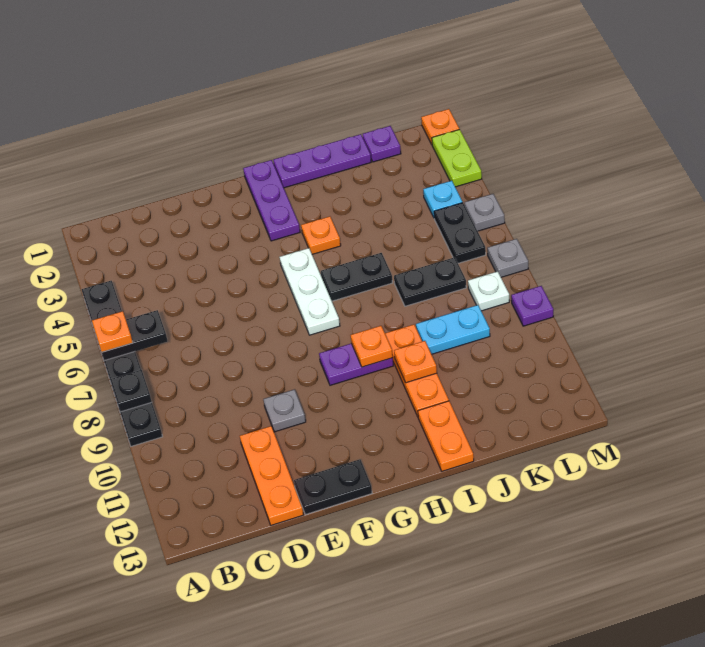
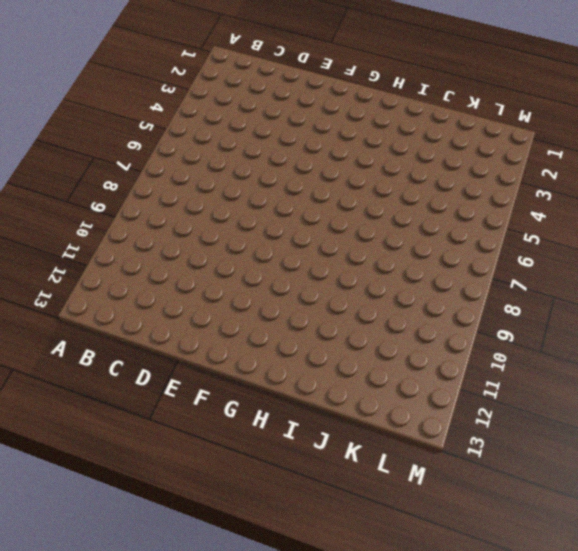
none -> black plate A4:A9 level 1
none -> orange plate D11:D13 level 1
none -> grey plate E10 level 1

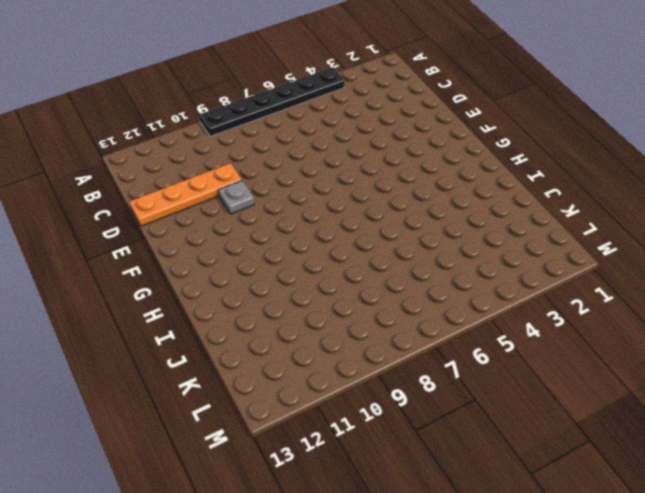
orange plate D10:D13 level 1 -> orange plate D11:D13 level 1
none -> black plate E13:F13 level 1
none -> purple plate G1:G3 level 1
none -> white plate G5:G7 level 1

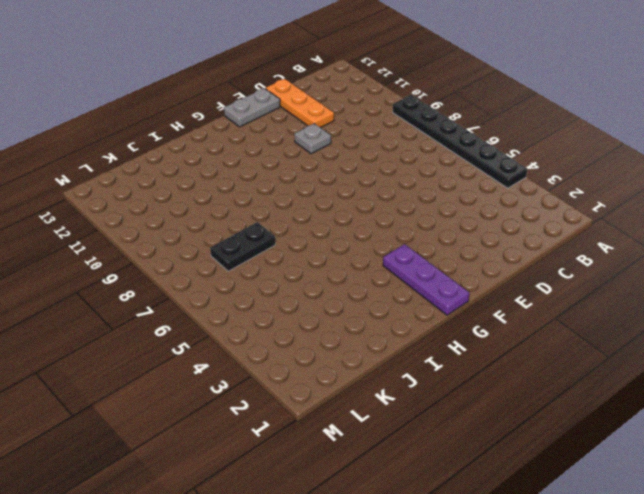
grey plate E13:F13 level 1 -> black plate E13:F13 level 1
none -> white plate G5:G7 level 1
none -> purple plate G9:H9 level 1
none -> purple plate H1:J1 level 1

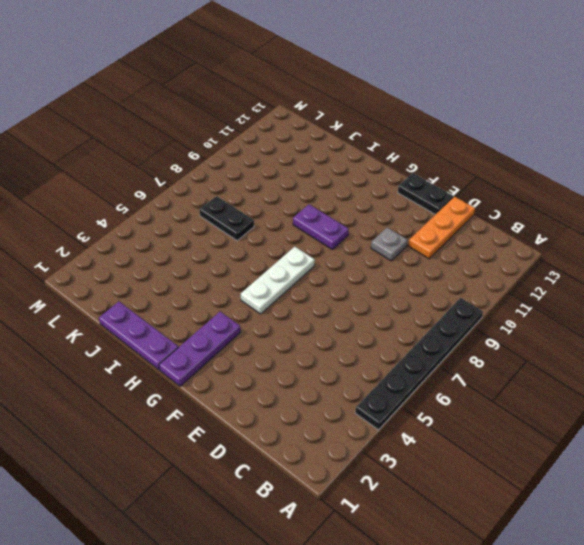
none -> orange plate H4 level 1
none -> black plate H6:I6 level 1
none -> orange plate I9:I11 level 1

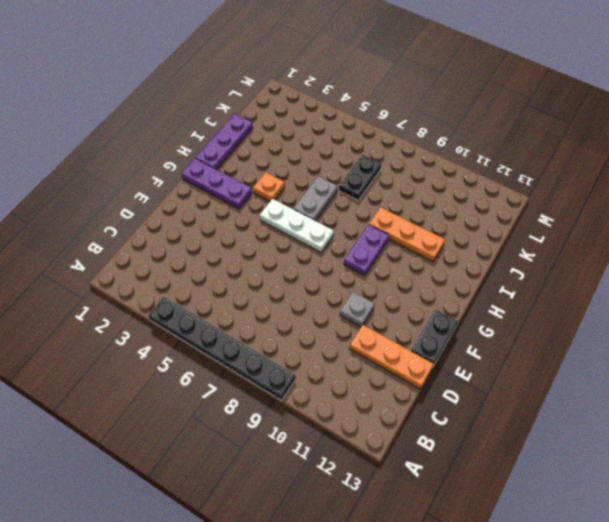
grey plate H6:I6 level 1 -> black plate H6:I6 level 1
none -> orange plate I12:I13 level 1
none -> cyan plate J9:K9 level 1
none -> purple plate K1 level 1

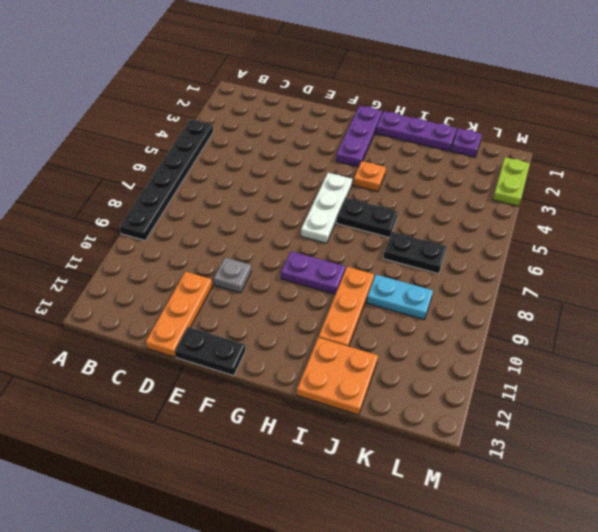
orange plate I12:J13 level 1 -> orange plate I12:I13 level 1
none -> cyan plate L4 level 1
none -> black plate L5:L6 level 1
none -> white plate L8 level 1

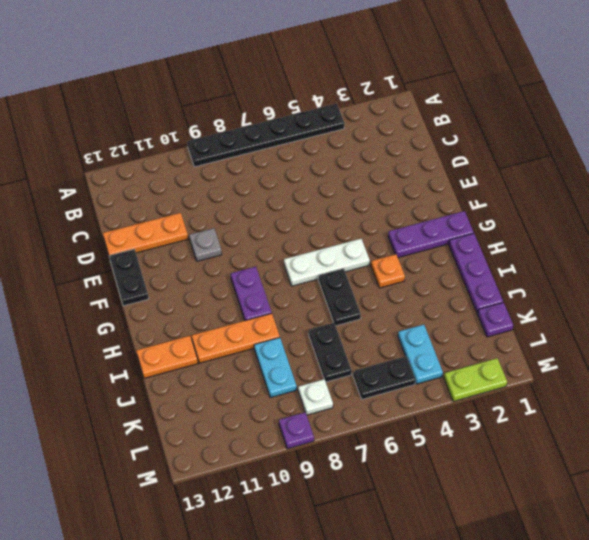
cyan plate K4:L4 level 1 -> cyan plate L4 level 1
none -> orange plate M1 level 1
none -> grey plate M5 level 1
none -> grey plate M7 level 1

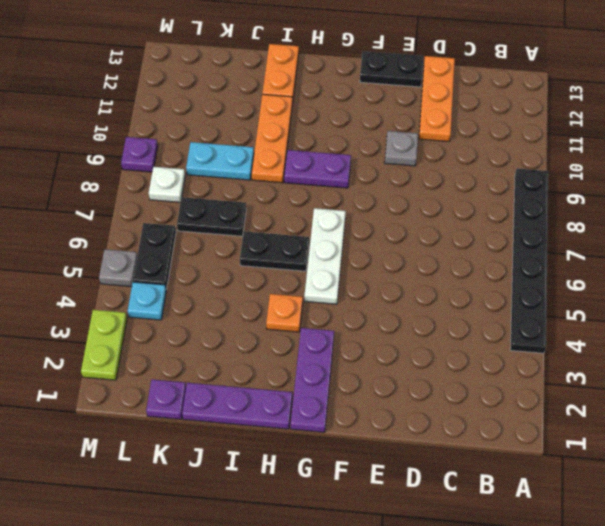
none -> orange plate M1 level 1
none -> grey plate M7 level 1
none -> black plate A6:B6 level 2

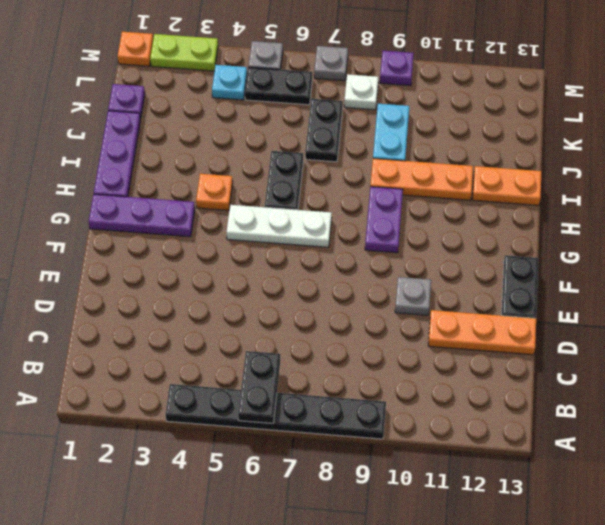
none -> black plate A8 level 2
none -> orange plate H9 level 2
none -> orange plate I10 level 2

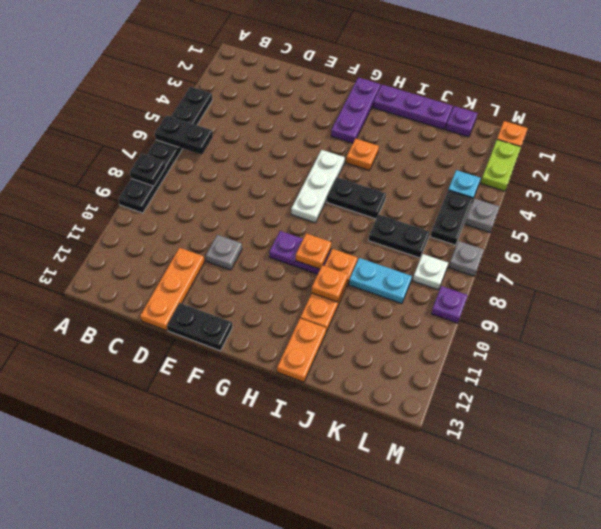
none -> orange plate A6 level 3

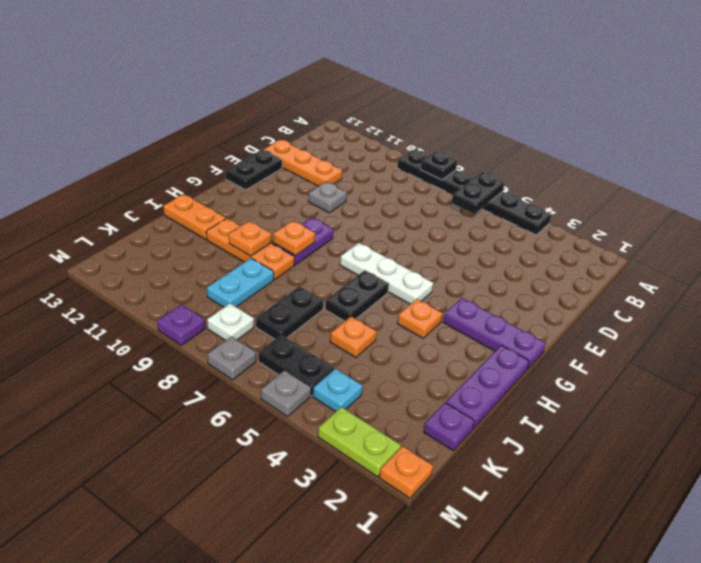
orange plate J5 level 1 -> orange plate A6 level 3

